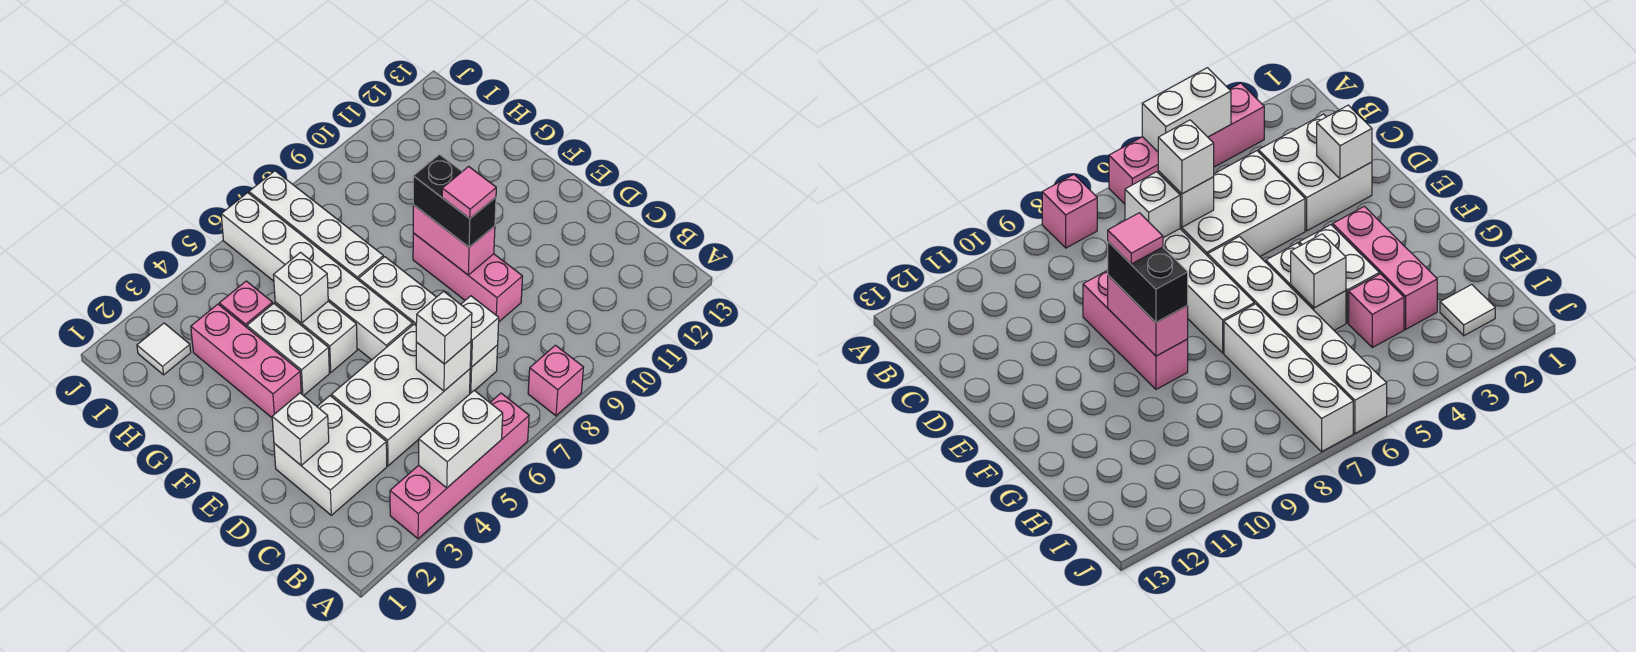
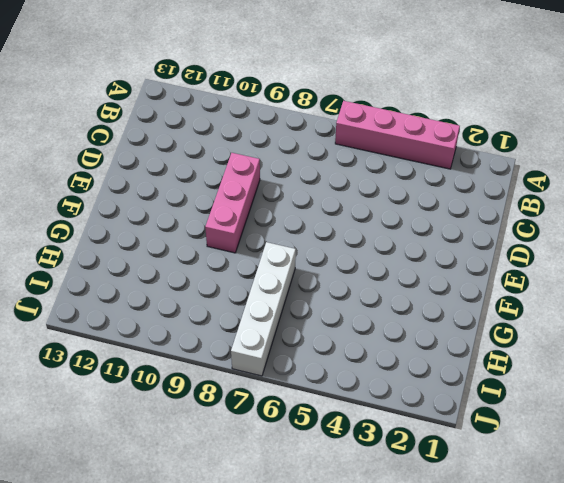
none -> pink brick A8 level 1
none -> white brick C2:D3 level 1
none -> white brick C4:D6 level 1

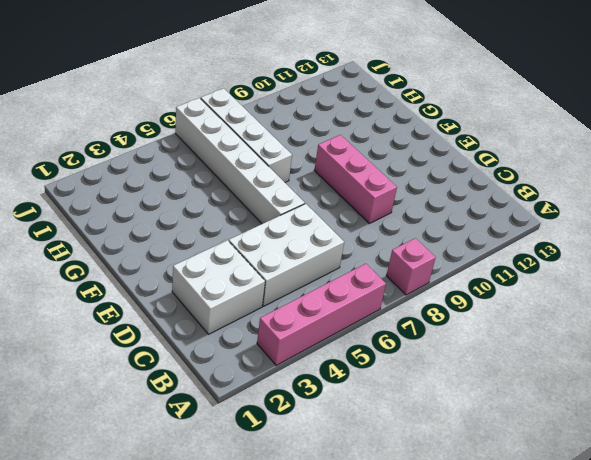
none -> white brick C7:F7 level 1
none -> pink brick F3:H3 level 1
none -> white brick F4:G4 level 1

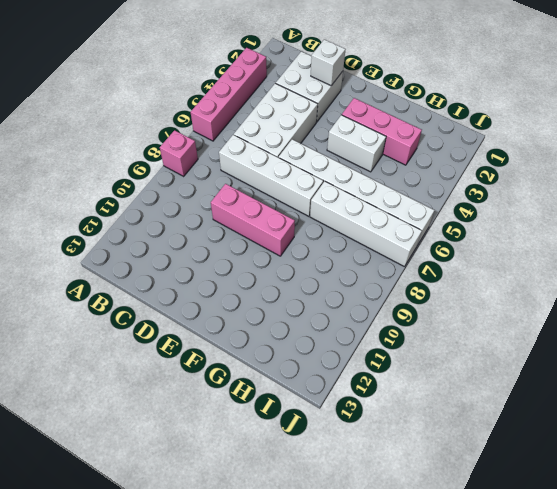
none -> white brick F5:G5 level 1
none -> pink brick H4 level 1
none -> white tile I2 level 1

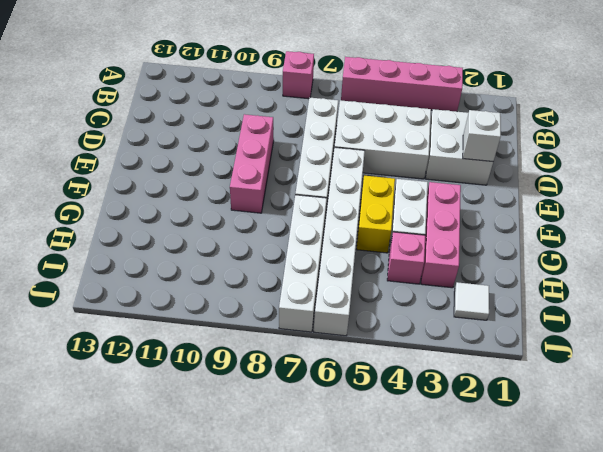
yellow brick F5:G5 level 1 -> white brick F5:G5 level 1
none -> white brick A4:A5 level 2
none -> white brick C6 level 2
none -> white brick C7 level 2

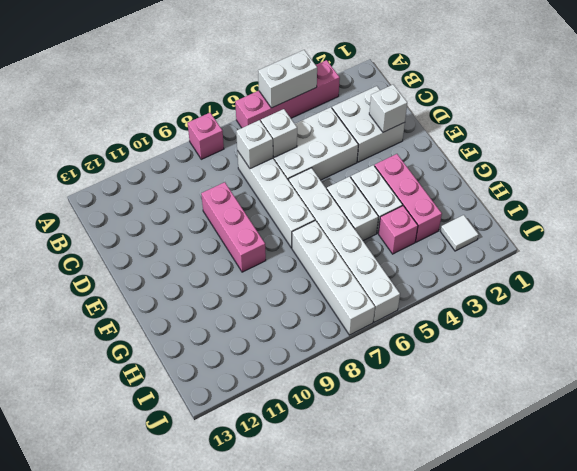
none -> pink brick E9:F9 level 2
none -> white brick G5 level 2
none -> white brick C6 level 3

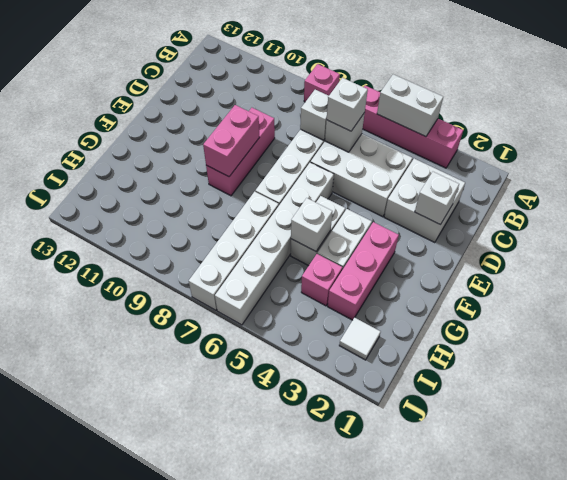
none -> black brick E9:F9 level 3
none -> pink tile E9 level 4

